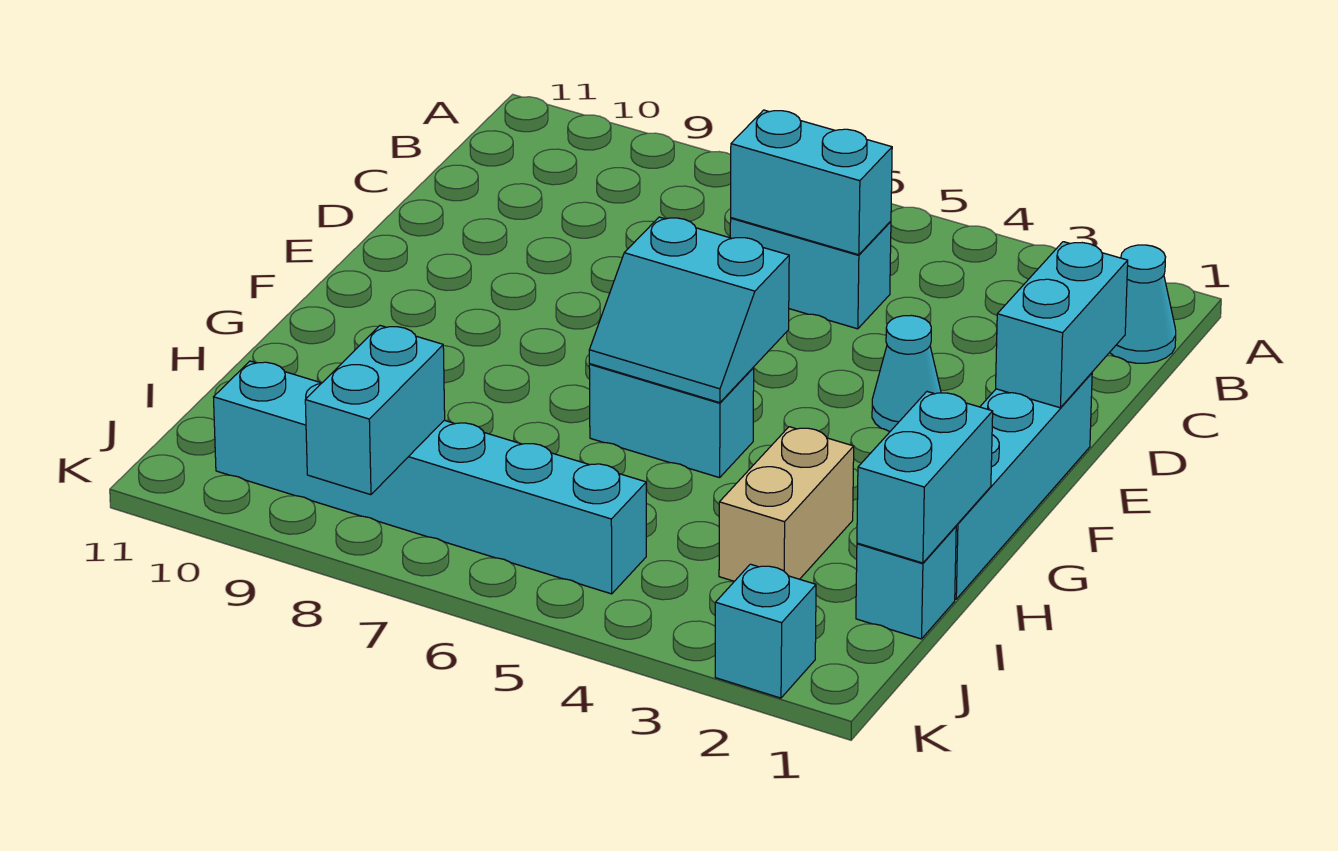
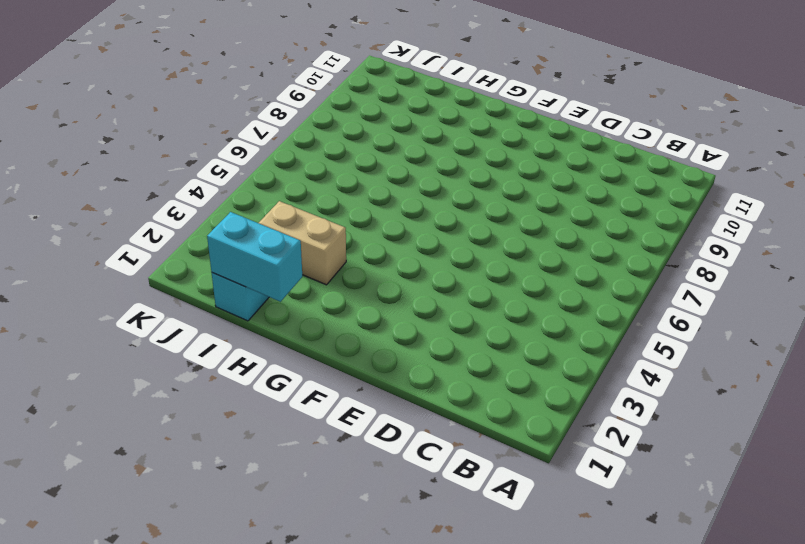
none -> cyan cone B1 level 1
none -> cyan brick C5:C6 level 1
none -> cyan brick E1:H1 level 1

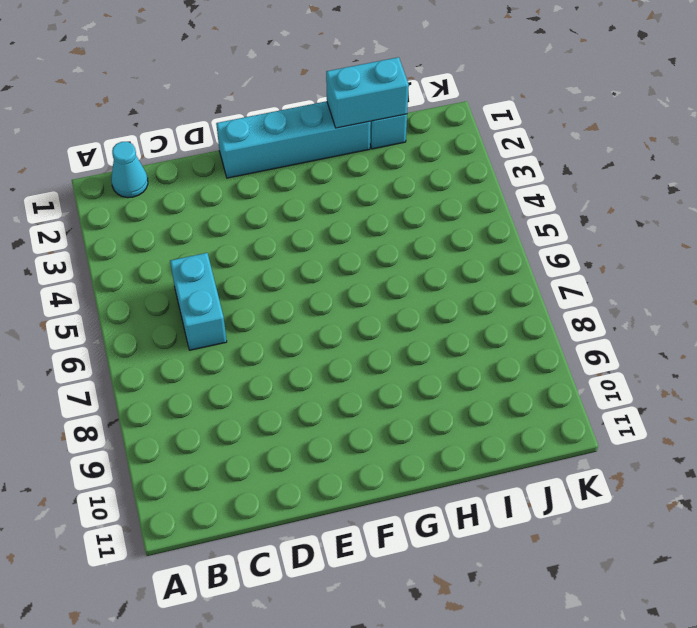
none -> cyan cone E3 level 1
none -> cyan brick G5:G6 level 1
none -> tan brick H3:I3 level 1

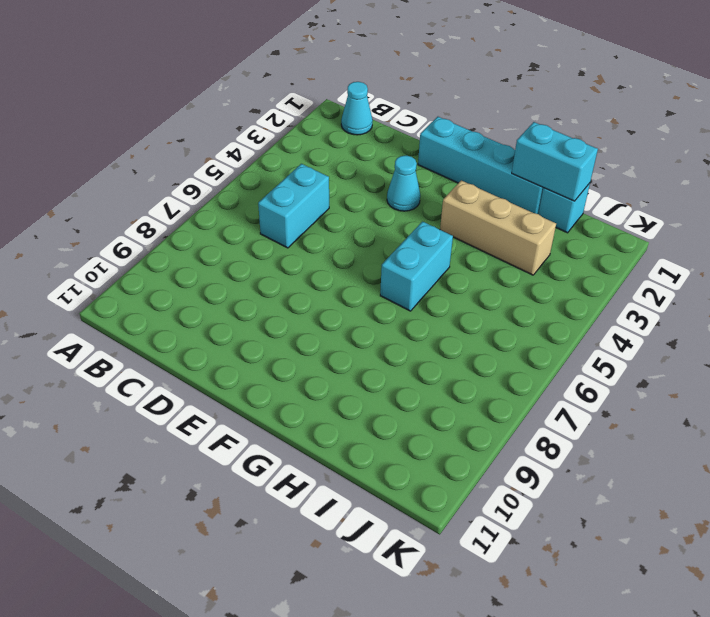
tan brick G3:I3 level 1 -> tan brick H3:I3 level 1
none -> cyan brick J5:J10 level 1
none -> cyan brick K2 level 1
none -> cyan brick C5:C6 level 2

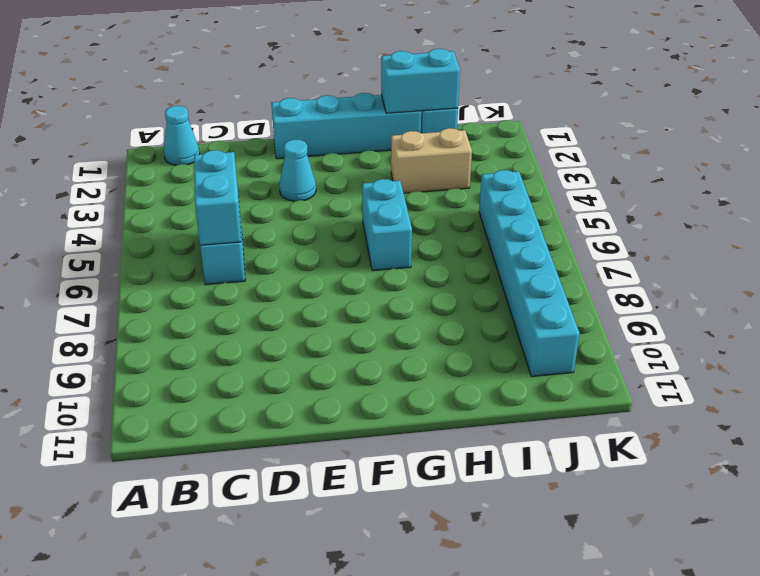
none -> cyan brick K2 level 1
none -> cyan brick D1:E1 level 2
none -> cyan slope F5:G6 level 2 top F

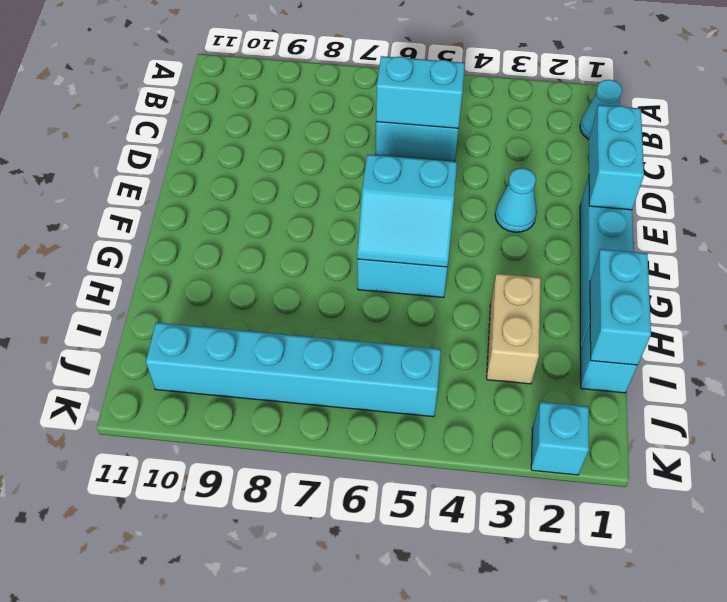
none -> cyan brick J8:K8 level 2

